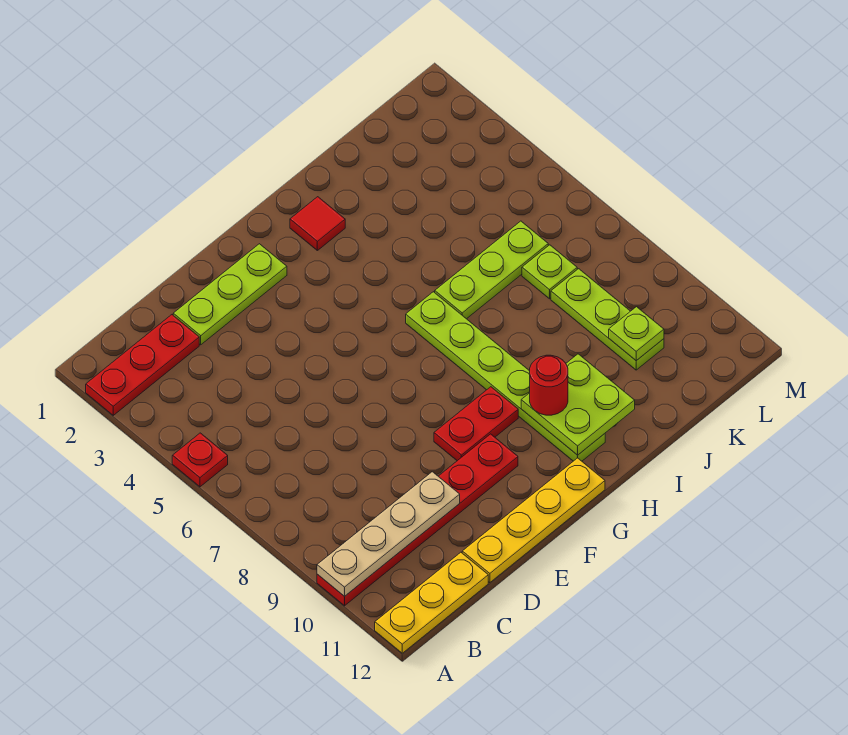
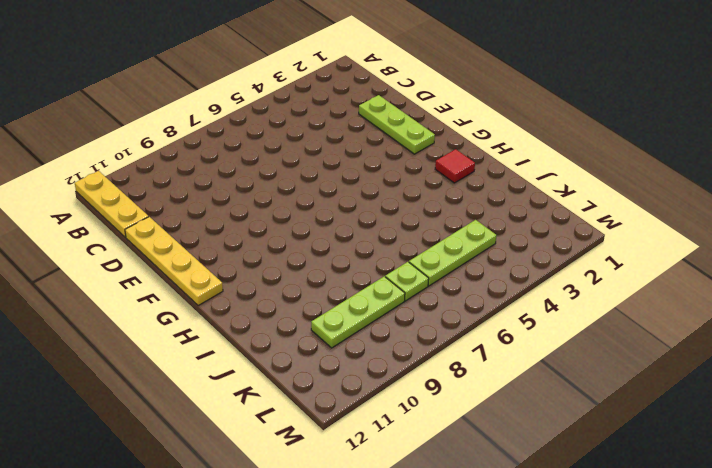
lime plate K4:K6 level 1 -> lime plate I6:K6 level 1
none -> red plate A2:C2 level 1
none -> red plate A5 level 1
none -> red plate A10:F10 level 1

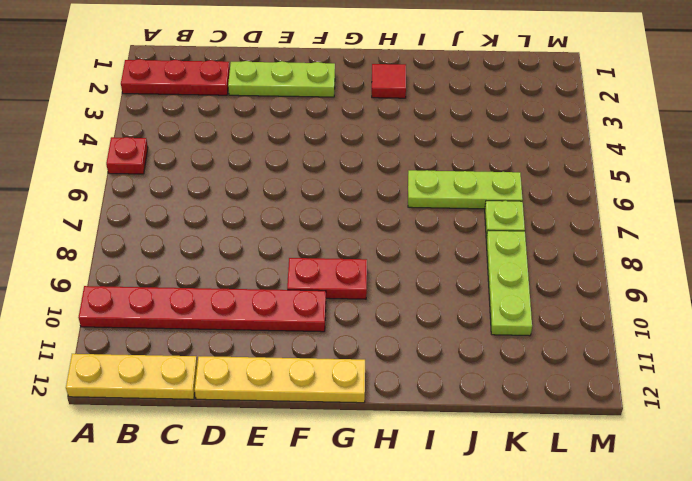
none -> lime plate H6:H11 level 1
none -> tan plate A10:D10 level 2
none -> lime plate H10:I11 level 2

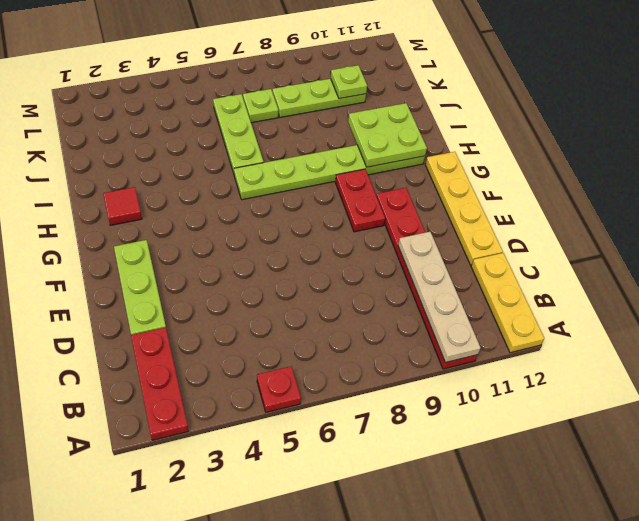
none -> red round brick H10 level 3

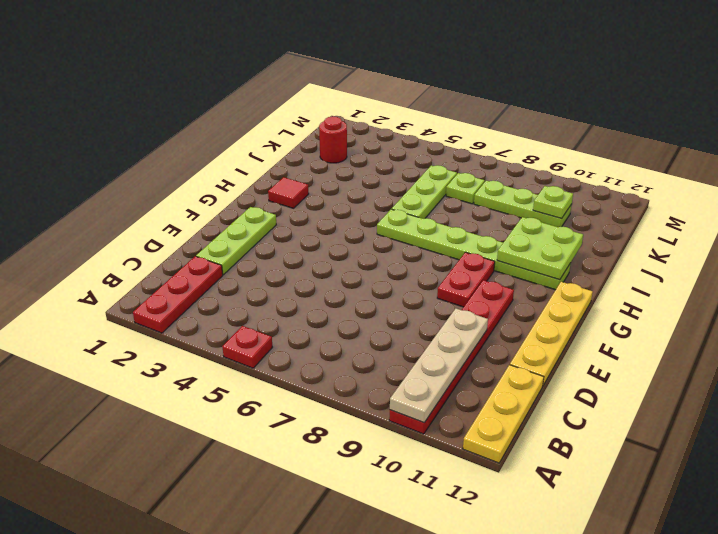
red round brick K2 level 1 -> red round brick H10 level 3

